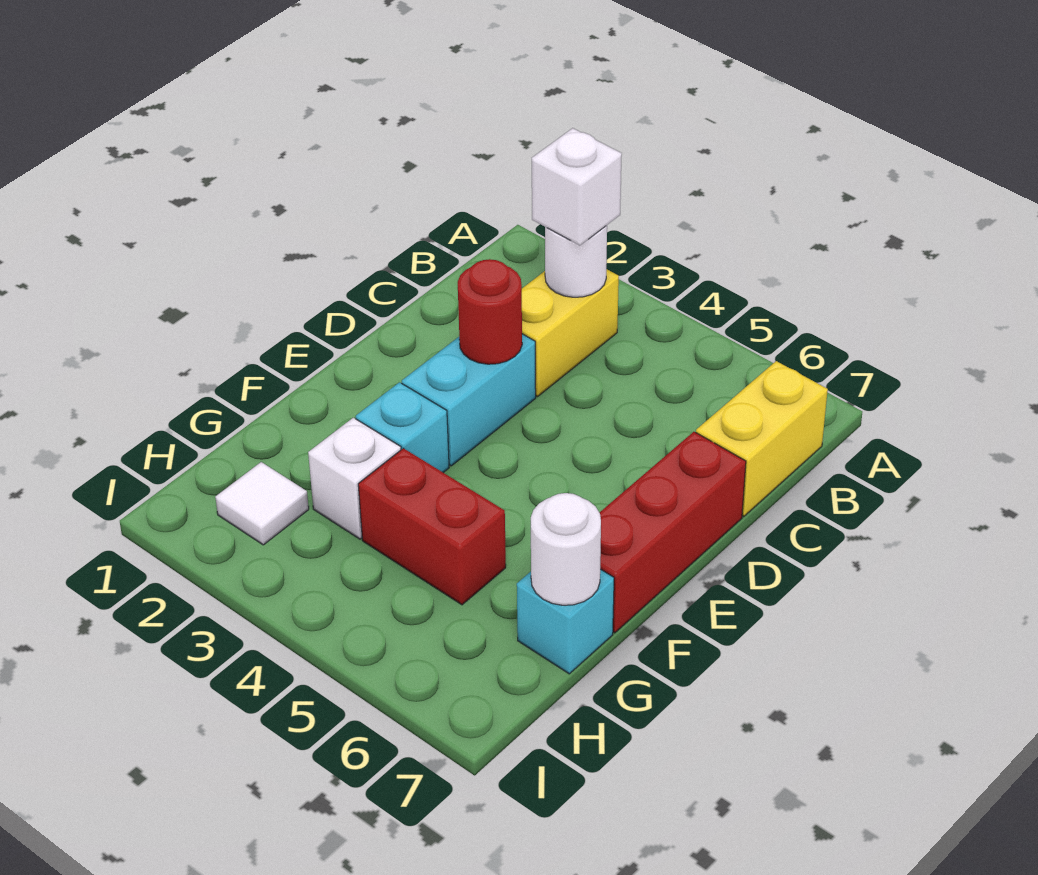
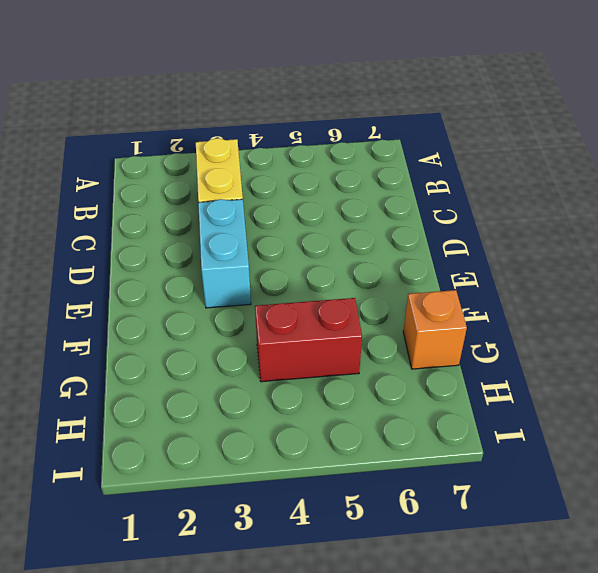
orange brick G7 level 1 -> cyan brick G7 level 1
none -> yellow brick B7:C7 level 1
none -> red brick D7:F7 level 1
none -> cyan brick F3 level 1

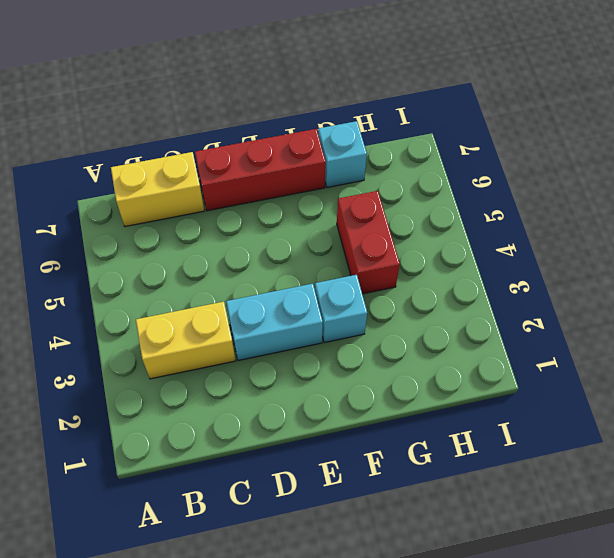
none -> white brick G3 level 1
none -> white tile H2 level 1
none -> white round brick B3 level 2

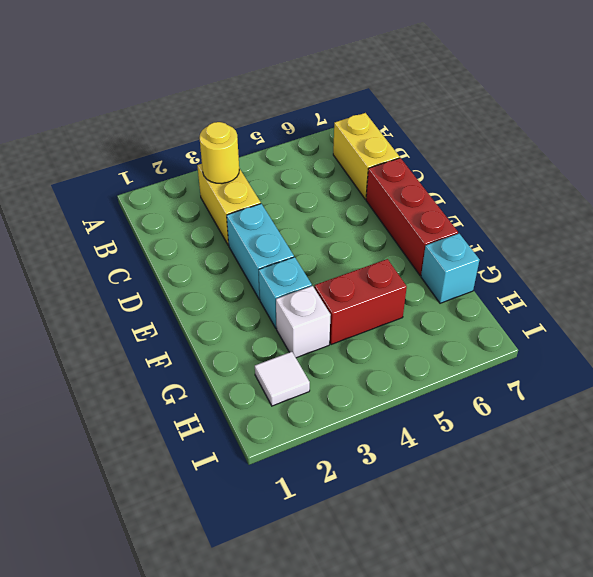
yellow round brick B3 level 2 -> white round brick B3 level 2
none -> red round brick D3 level 2
none -> white round brick G7 level 2
none -> white brick B3 level 3

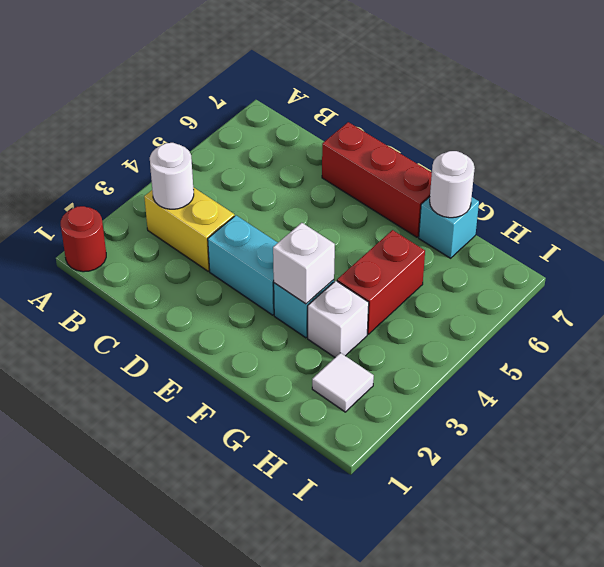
red round brick A1 level 1 -> red round brick D3 level 2
white brick F3 level 2 -> white brick B3 level 3
none -> yellow brick B7:C7 level 1

